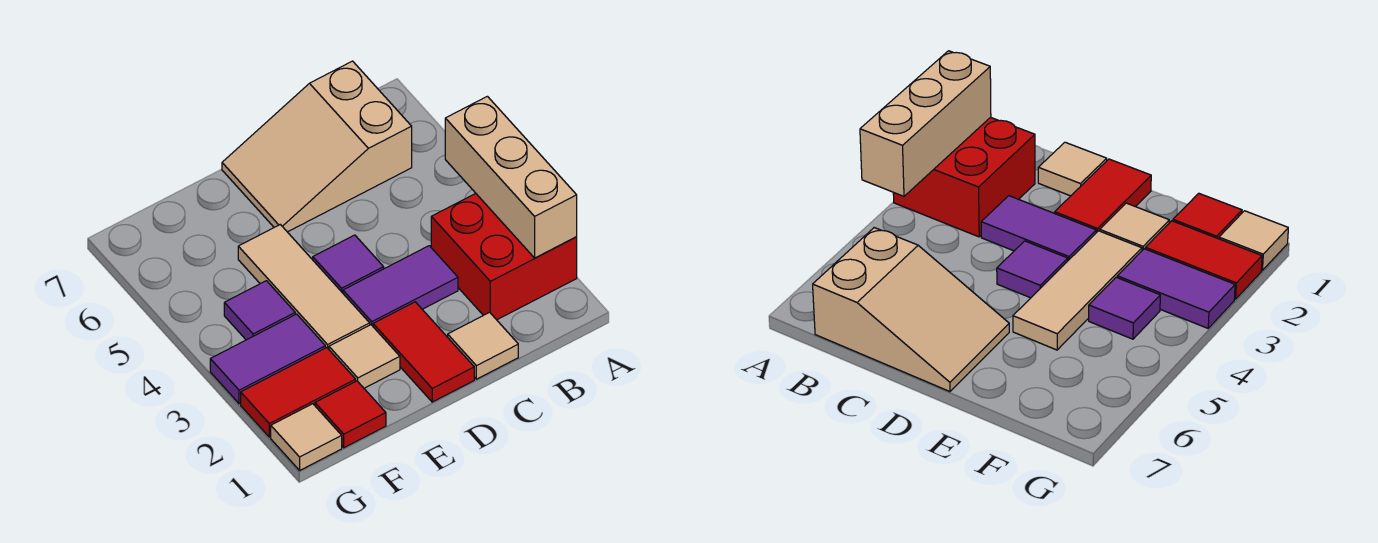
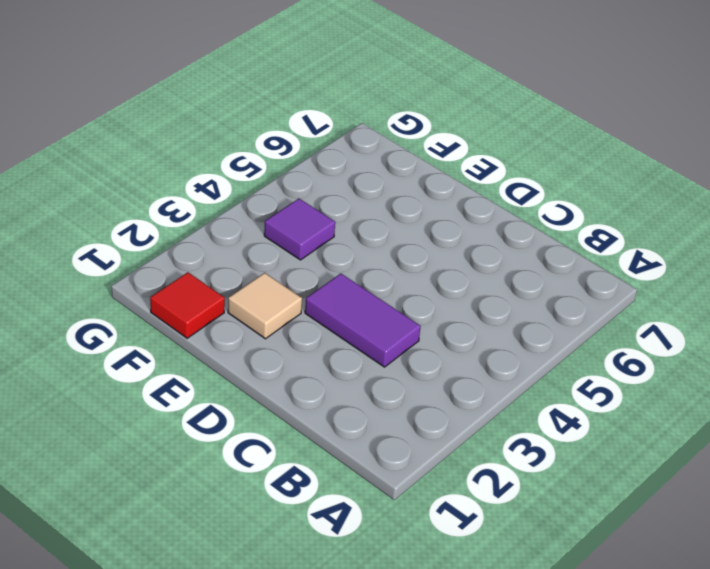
none -> red brick A2:B3 level 1
none -> tan slope B6:D7 level 1 top B
none -> tan tile C1 level 1

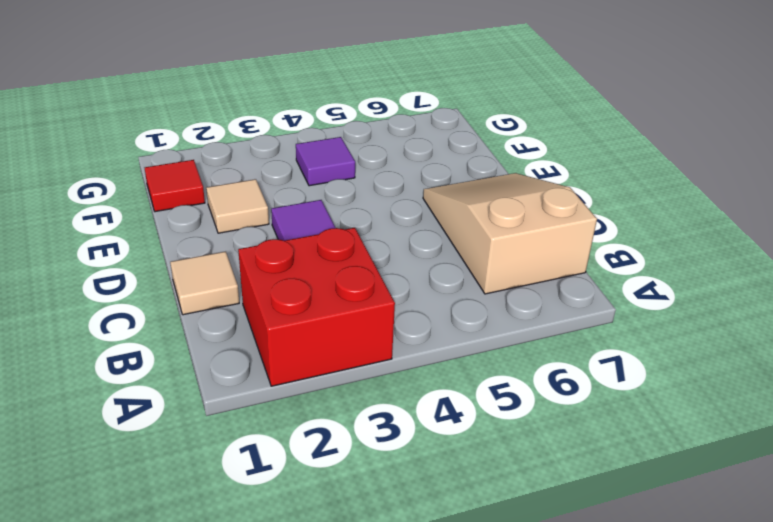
none -> red tile D1:D2 level 1
none -> purple tile D4 level 1
none -> tan tile E3:E5 level 1

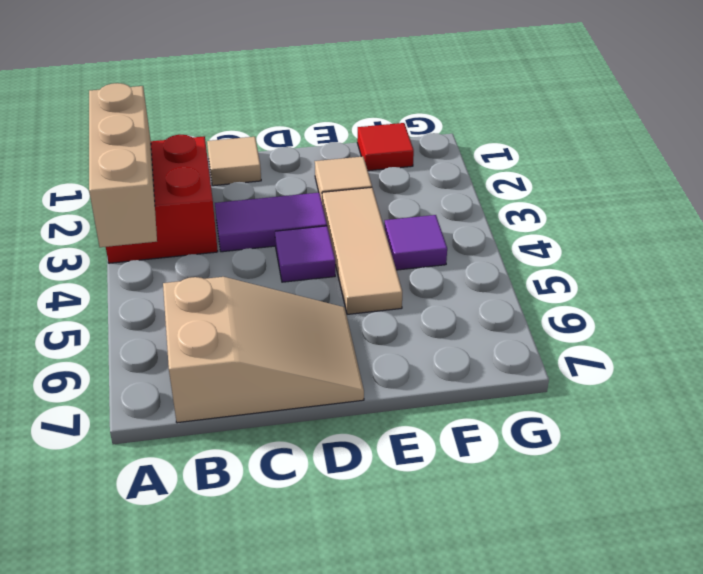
none -> red tile D1:D2 level 1
none -> red tile F2:G2 level 1
none -> purple tile F3:G3 level 1

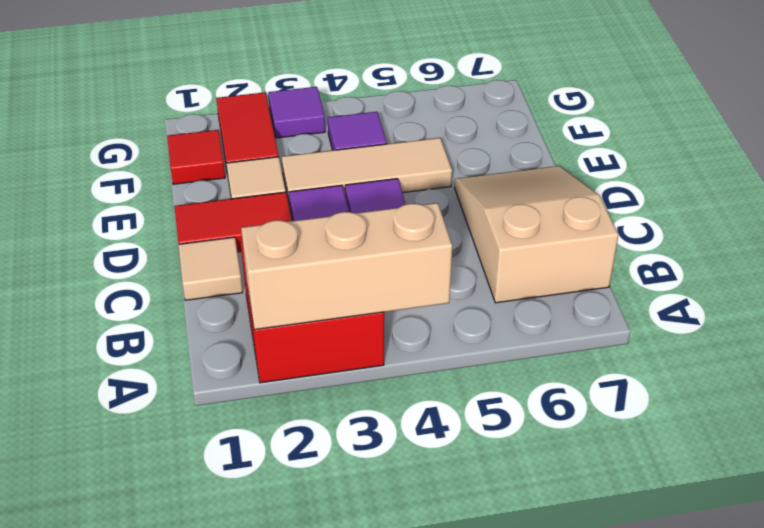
purple tile G3 level 1 -> purple tile F3:G3 level 1
none -> tan tile G1 level 1

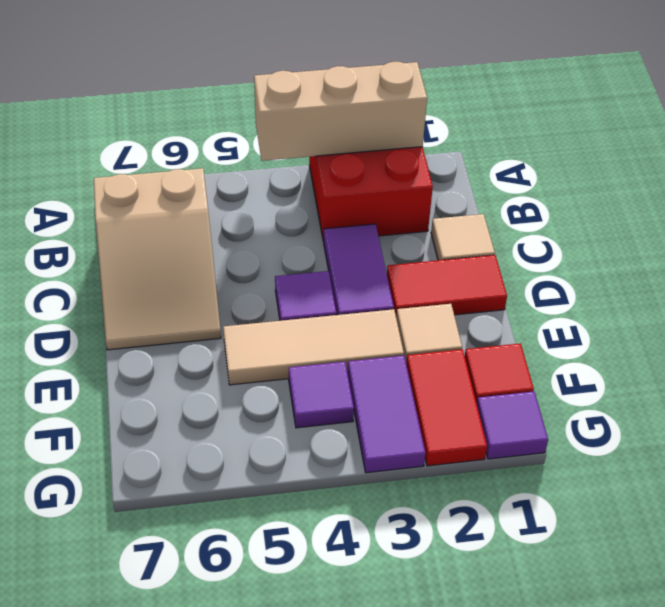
purple tile G1 level 1 -> tan tile G1 level 1

